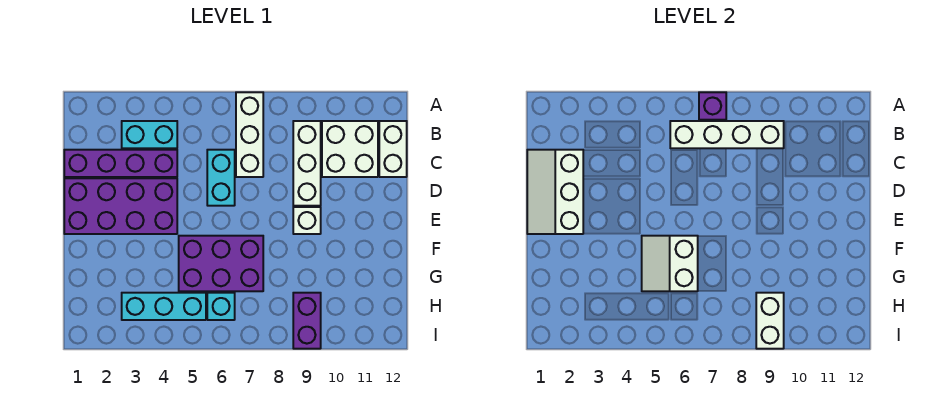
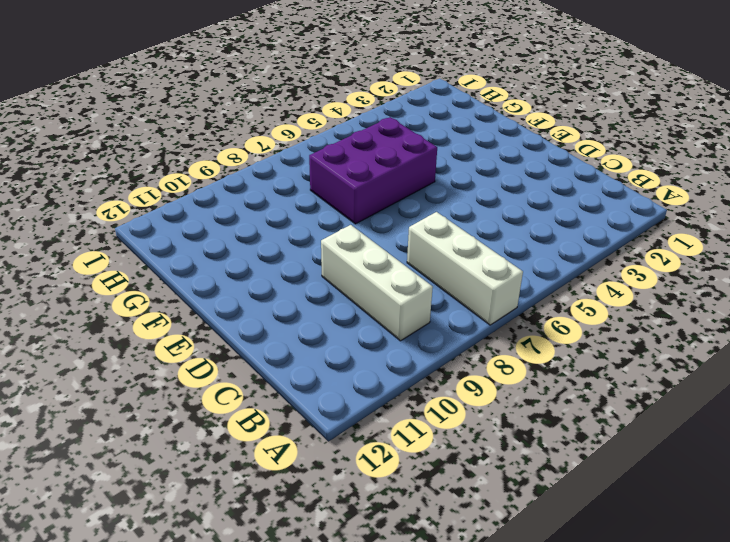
none -> cyan brick B3:B4 level 1
none -> white brick B10:C11 level 1
none -> white brick B12:C12 level 1

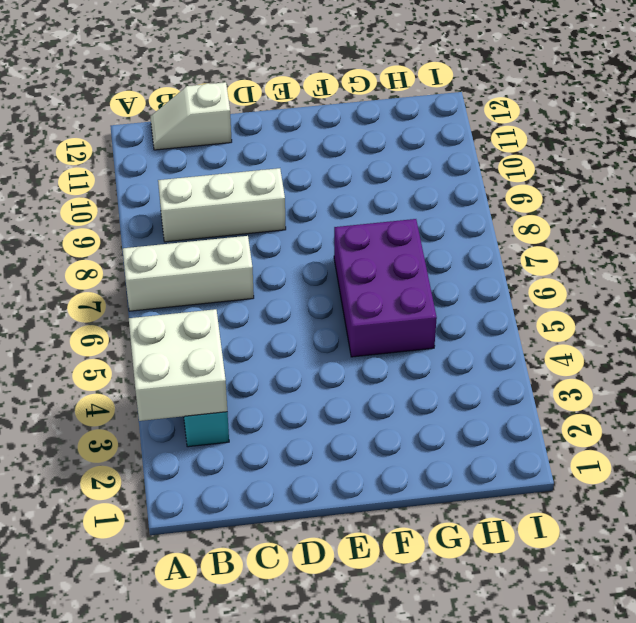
white brick A3:B4 level 2 -> white brick B10:C11 level 1
white slope B12:C12 level 1 top C -> white brick B12:C12 level 1
none -> purple brick C1:C4 level 1
none -> cyan brick C6:D6 level 1
none -> purple brick D1:E4 level 1

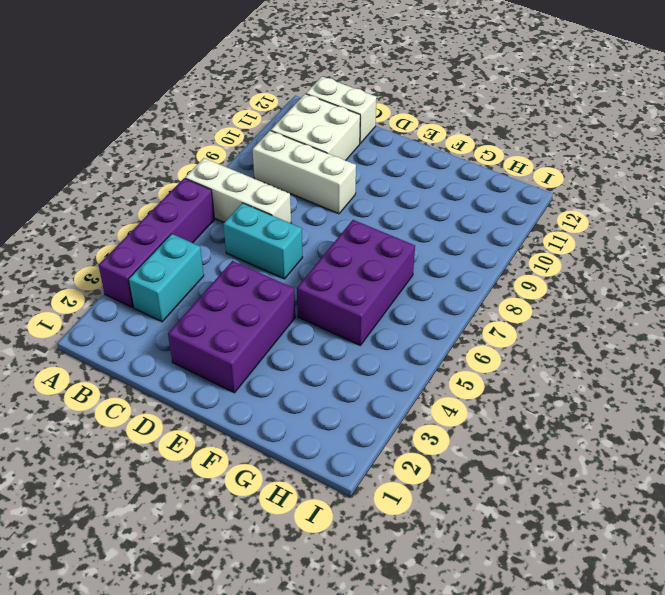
purple brick A3:A6 level 1 -> purple brick C1:C4 level 1
purple brick D2:E4 level 1 -> purple brick D1:E4 level 1
none -> white brick E9 level 1
none -> cyan brick H3:H5 level 1
none -> cyan brick H6 level 1

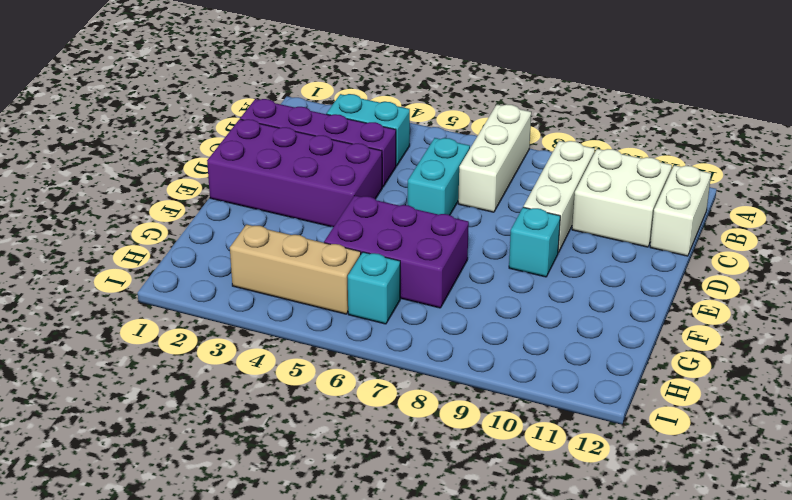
cyan brick E9 level 1 -> white brick E9 level 1
tan brick H3:H5 level 1 -> cyan brick H3:H5 level 1
none -> purple brick H9:I9 level 1
none -> purple brick A7 level 2
none -> white brick B6:B9 level 2

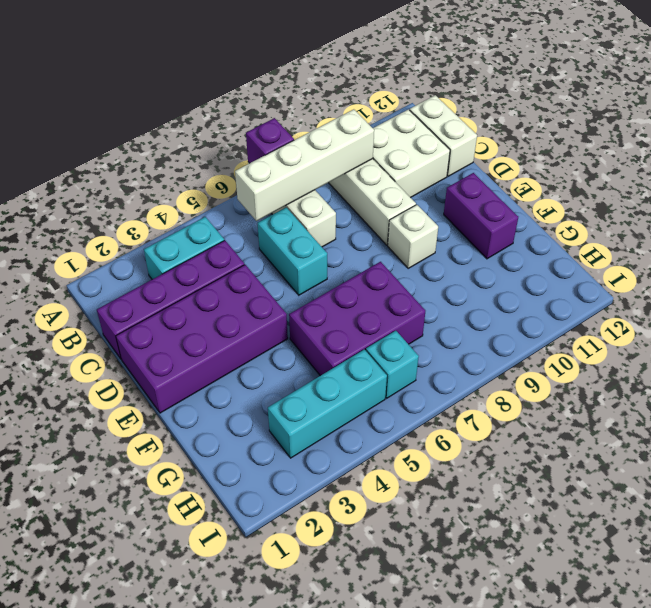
purple brick E11:F11 level 1 -> purple brick H9:I9 level 1
none -> white slope C1:E2 level 2 top 2
none -> white slope F5:G6 level 2 top 6
none -> white brick H9:I9 level 2

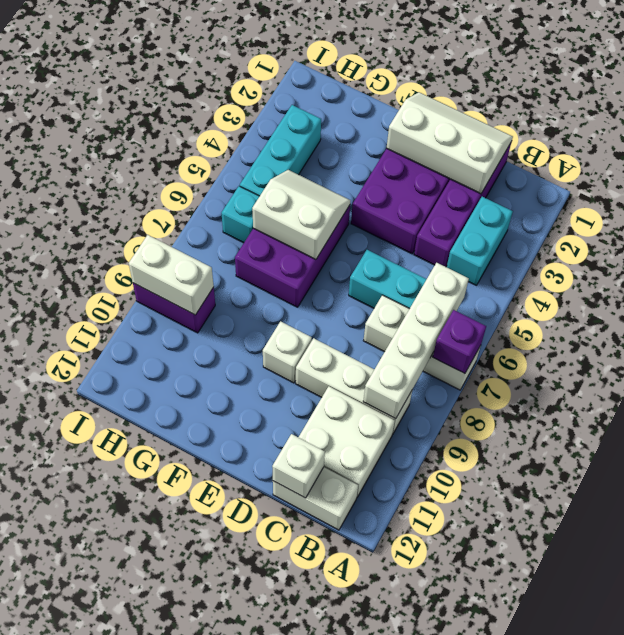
white brick C12 level 2 -> none

